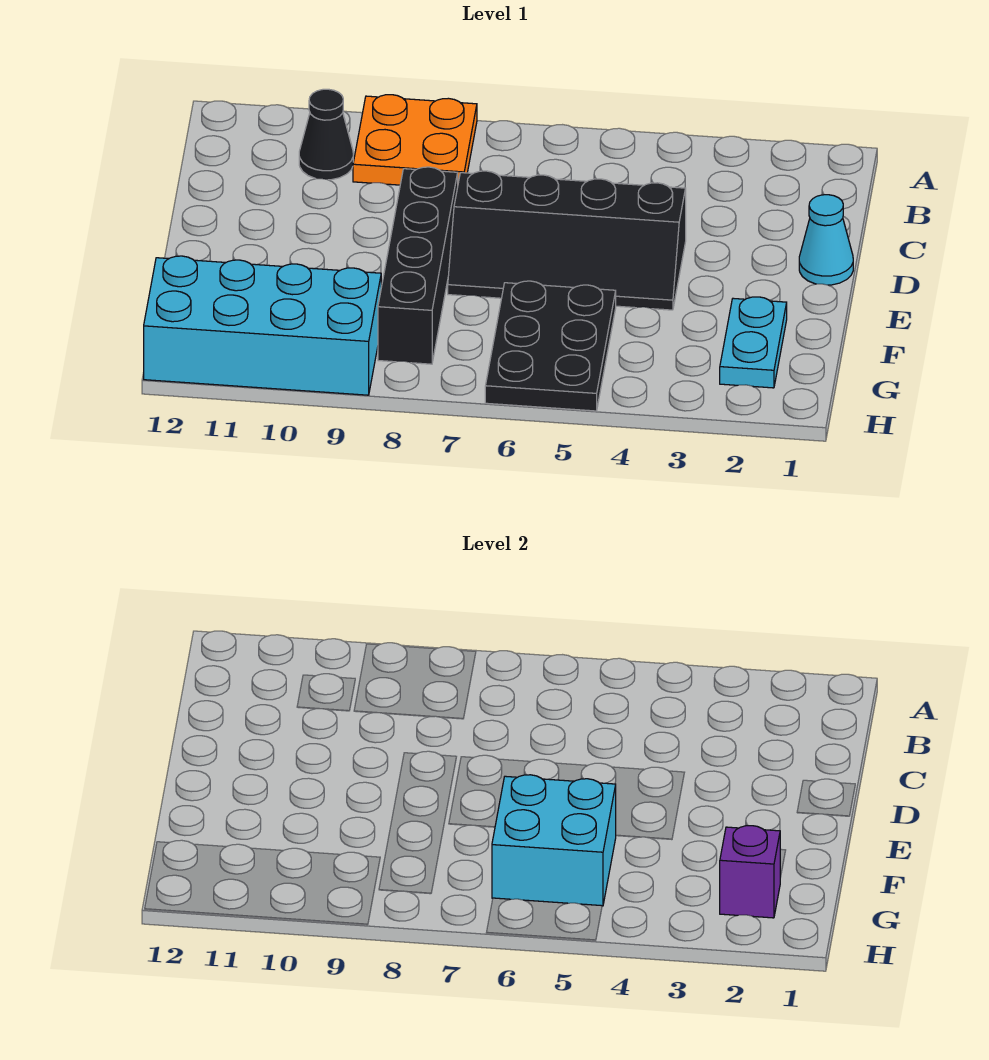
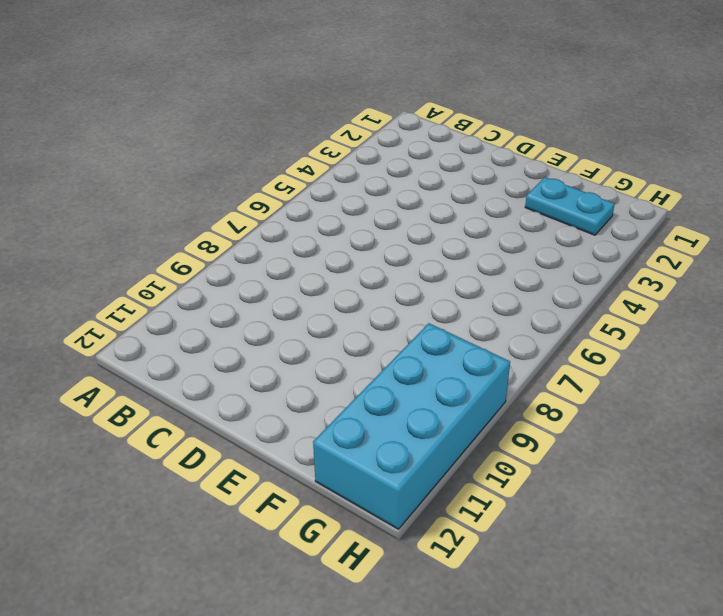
none -> orange plate A8:B9 level 1
none -> black cone B10 level 1

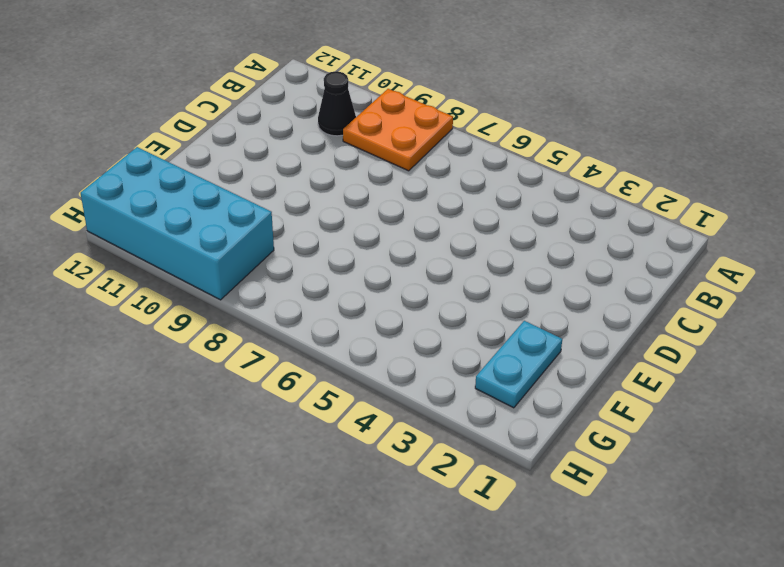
none -> cyan cone D1 level 1
none -> black slope D4:E7 level 1 top D

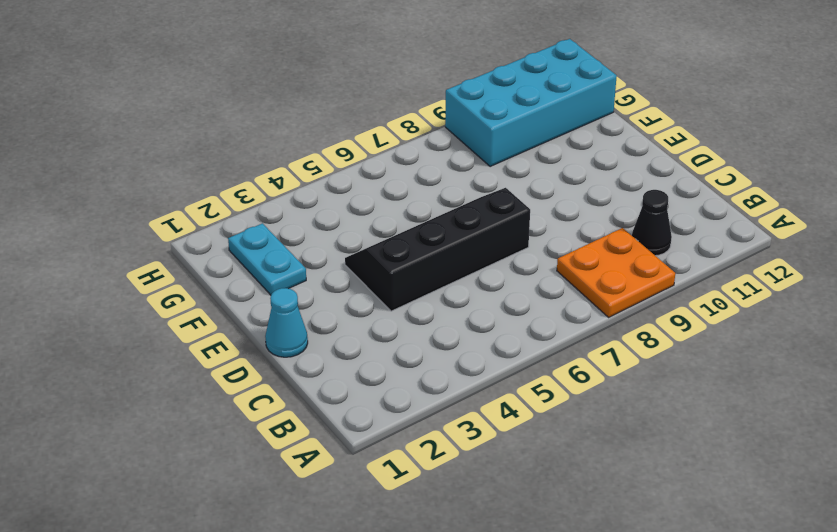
none -> black brick D8:G8 level 1
none -> black plate F5:H6 level 1

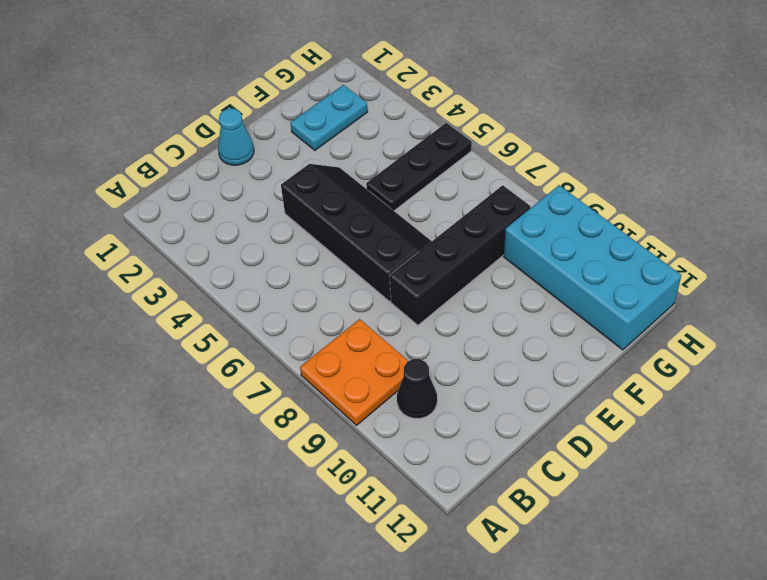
black plate F5:H5 level 1 -> black plate F5:H6 level 1
none -> cyan brick F5:G6 level 2
none -> purple brick G2 level 2

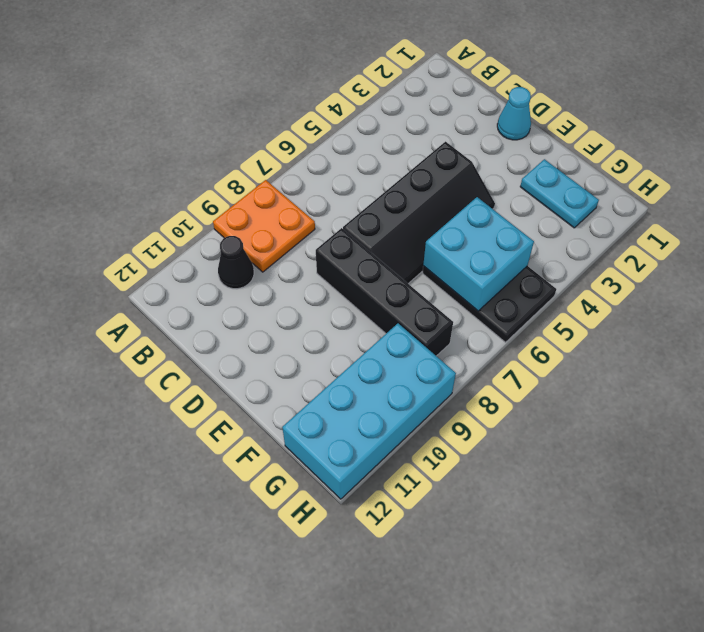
none -> purple brick G2 level 2

